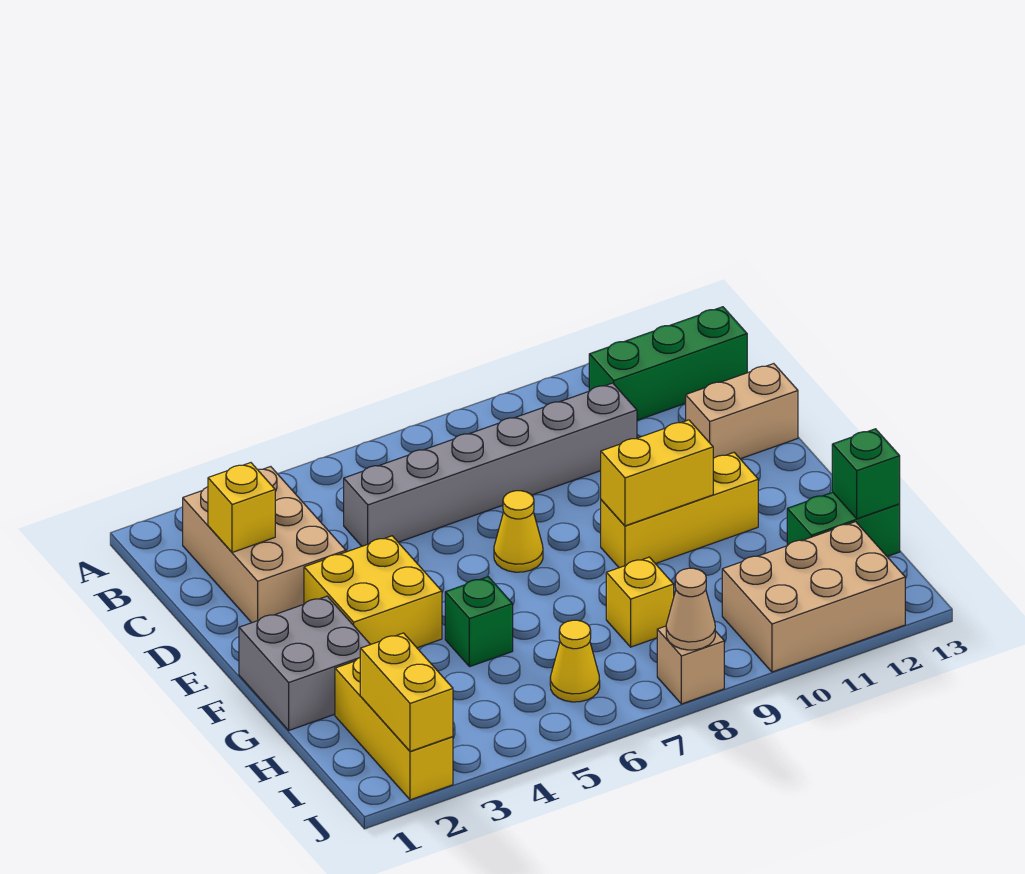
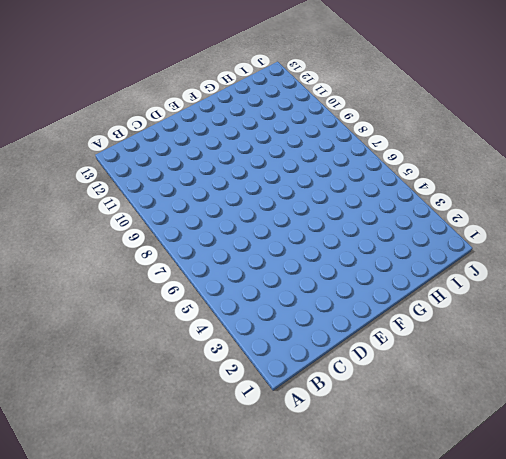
none -> tan brick B2:D3 level 1
none -> green brick B11:B13 level 1
none -> grey brick C5:C10 level 1

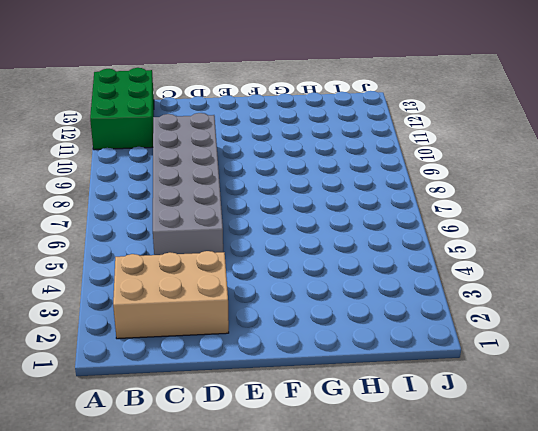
green brick A11:B13 level 1 -> green brick B11:B13 level 1
grey brick C5:D10 level 1 -> grey brick C5:C10 level 1
none -> tan brick D12:D13 level 1
none -> yellow brick E3:F4 level 1
none -> yellow cone E7 level 1

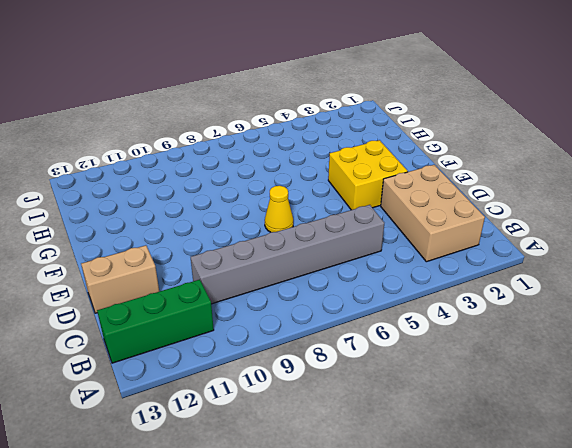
none -> grey brick F1:G2 level 1
none -> yellow brick F9:F11 level 1
none -> green brick G5 level 1

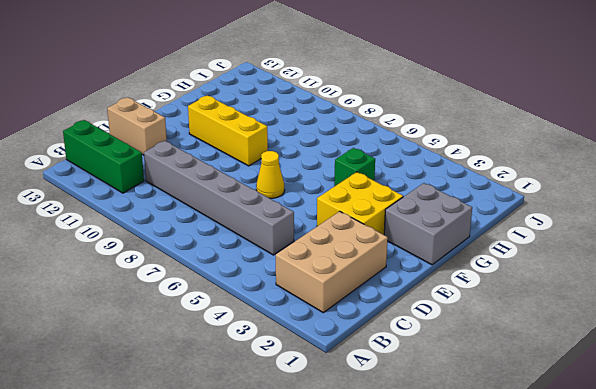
none -> yellow brick H2:J2 level 1
none -> yellow brick H8 level 1
none -> green brick H12:H13 level 1

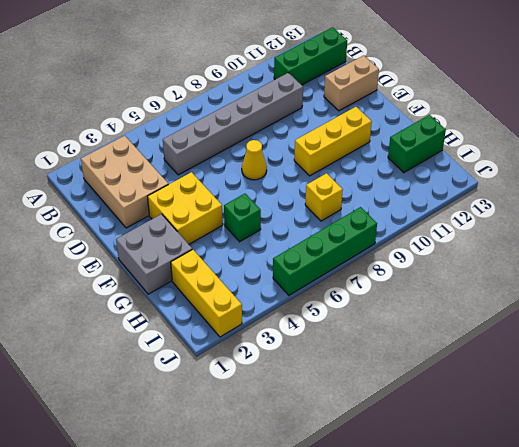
green brick J5:J8 level 1 -> tan brick J8 level 1
none -> yellow cone I6 level 1
none -> tan brick I10:J12 level 1
none -> yellow brick C2 level 2

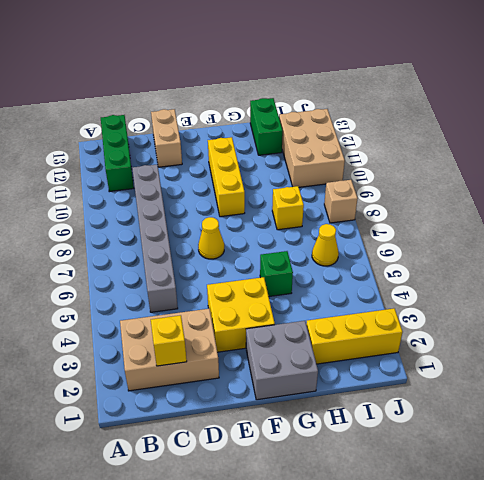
none -> yellow brick F9:F10 level 2
none -> green brick H13 level 2
none -> yellow brick I2:J2 level 2

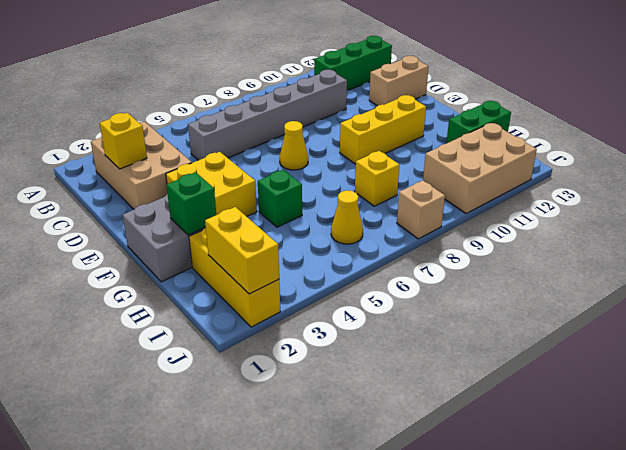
green brick G2 level 2 -> green brick H13 level 2
none -> yellow brick F9:F10 level 2
none -> tan cone J8 level 2

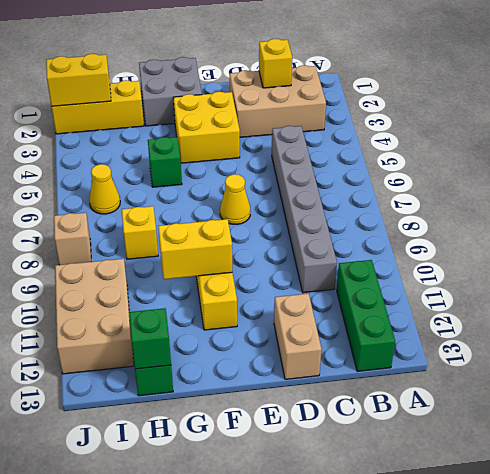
yellow brick F10:G10 level 2 -> yellow brick F9:F10 level 2
none -> tan cone J8 level 2

